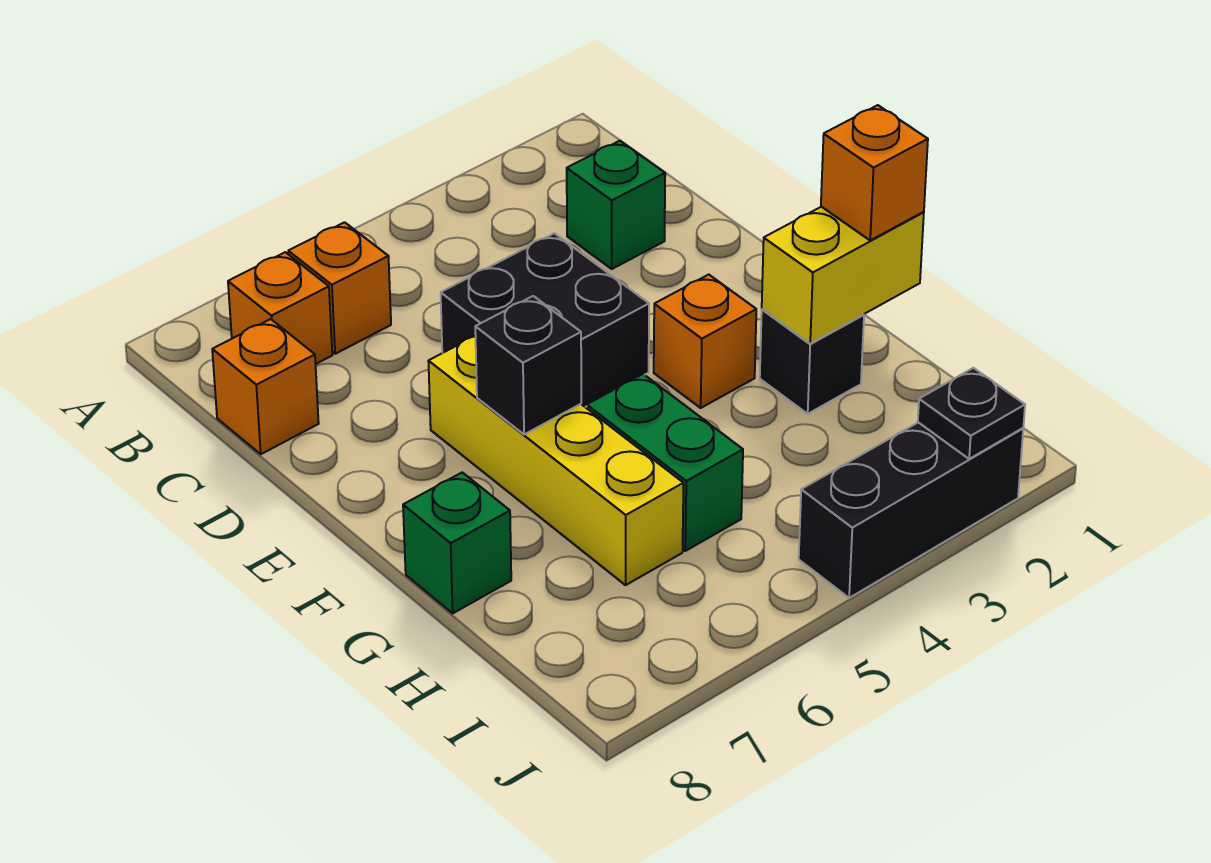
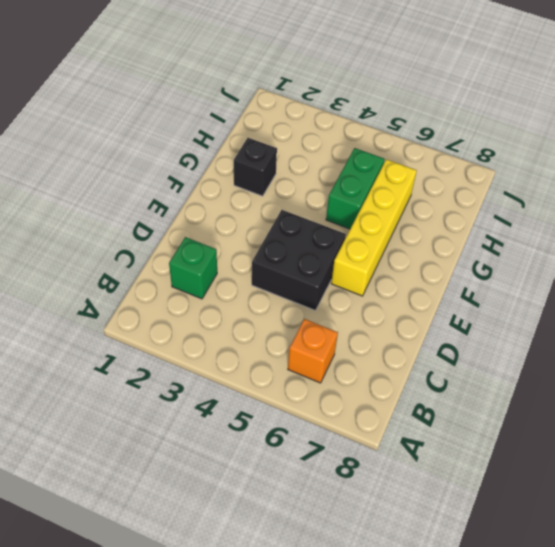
none -> orange brick B7 level 1
none -> orange brick C8 level 1
none -> orange brick F3 level 1

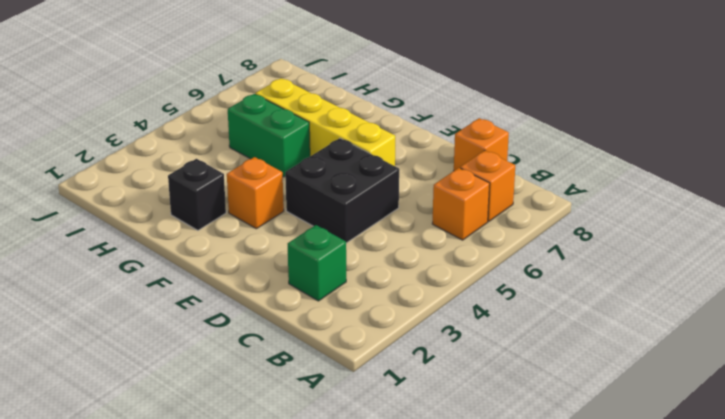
none -> green brick G8 level 1
none -> black brick J2:J4 level 1
none -> black brick F6 level 2

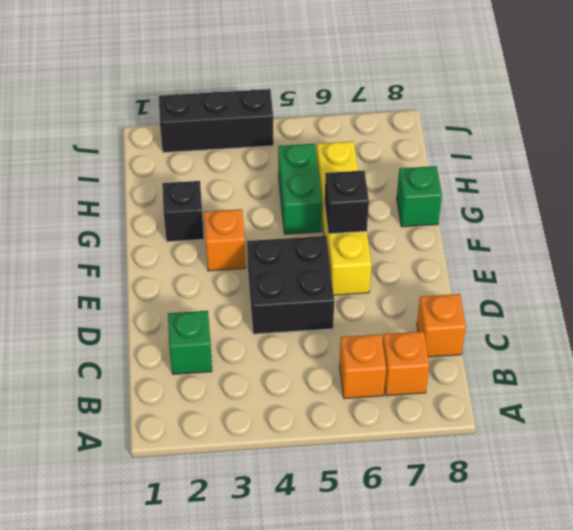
none -> yellow brick G1:G2 level 2
none -> black plate J2 level 2
none -> orange brick G1 level 3

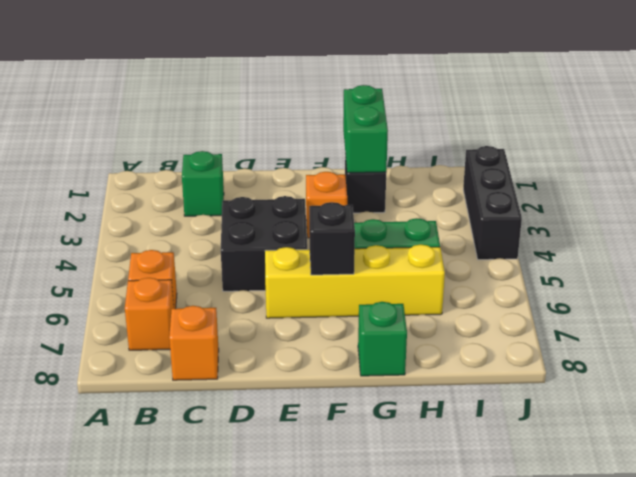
green brick G1:G2 level 2 -> yellow brick G1:G2 level 2
none -> black plate J2 level 2
none -> orange brick G1 level 3

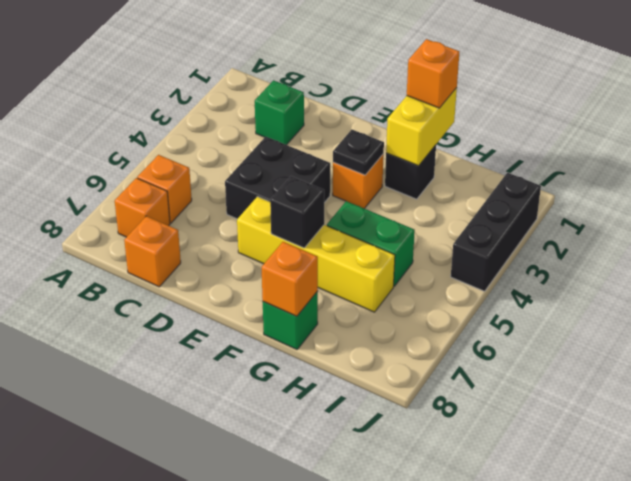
black plate F3 level 2 -> black plate J2 level 2
orange brick G8 level 2 -> none

